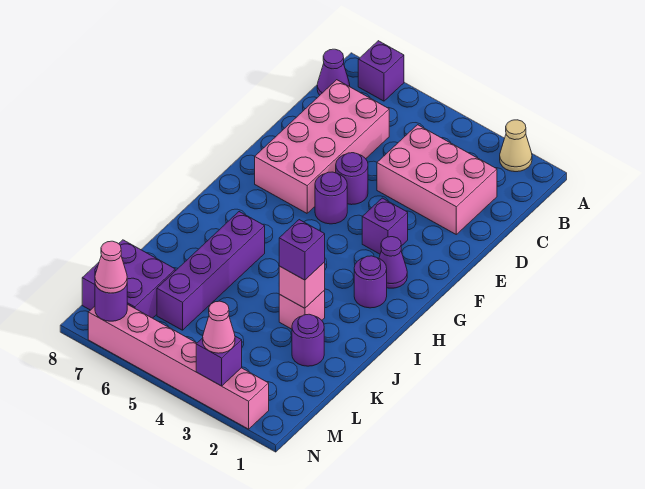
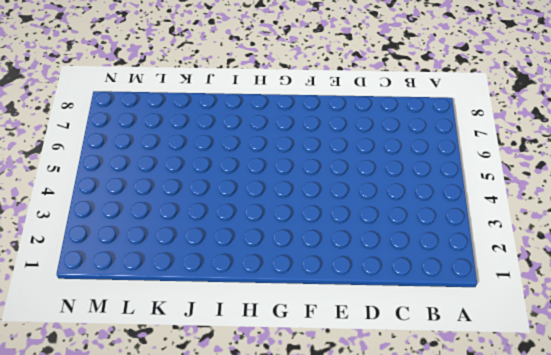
none -> tan cone A2 level 1
none -> purple brick A7 level 1
none -> purple cone B8 level 1

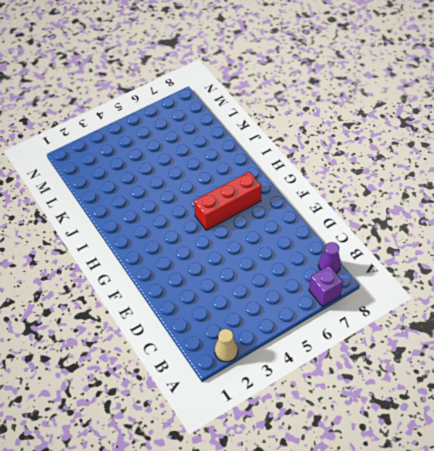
red brick G5:G7 level 1 -> none
none -> pink brick C2:D4 level 1
none -> pink brick C6:F7 level 1
none -> purple round brick E5 level 1

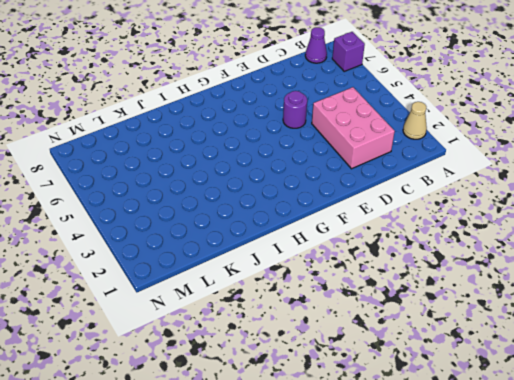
none -> pink brick C6:F7 level 1
none -> purple brick F3 level 1
none -> purple round brick F5 level 1

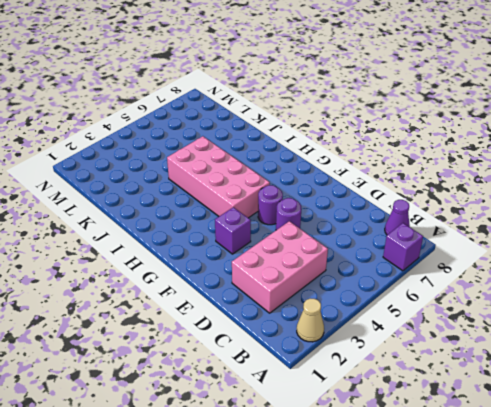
pink brick G4:J5 level 1 -> pink brick C6:F7 level 1
none -> purple cone G2 level 1
none -> purple round brick H2 level 1
none -> purple brick I6:L6 level 1

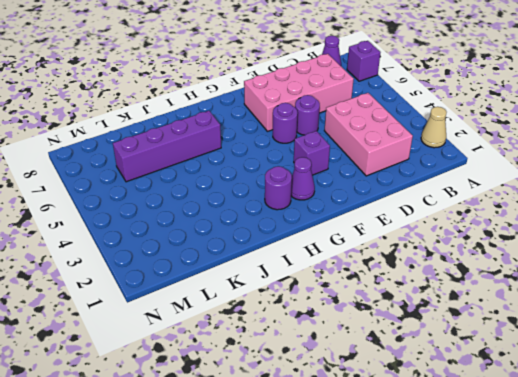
none -> pink brick J3 level 1
none -> purple round brick K2 level 1
none -> purple brick L7:M8 level 1

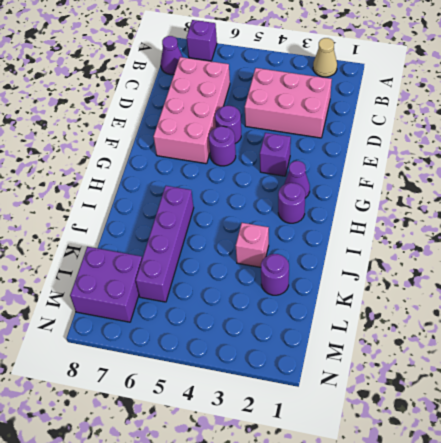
none -> pink brick N2:N7 level 1
none -> pink brick J3 level 2
none -> purple brick N3 level 2

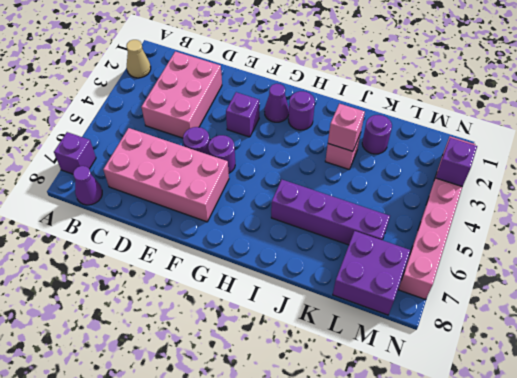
none -> purple round brick N7 level 2
none -> purple brick J3 level 3
none -> pink cone N3 level 3

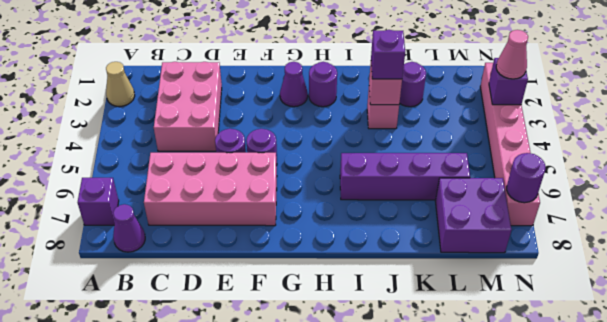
none -> purple brick F3 level 1
none -> pink cone N7 level 3

